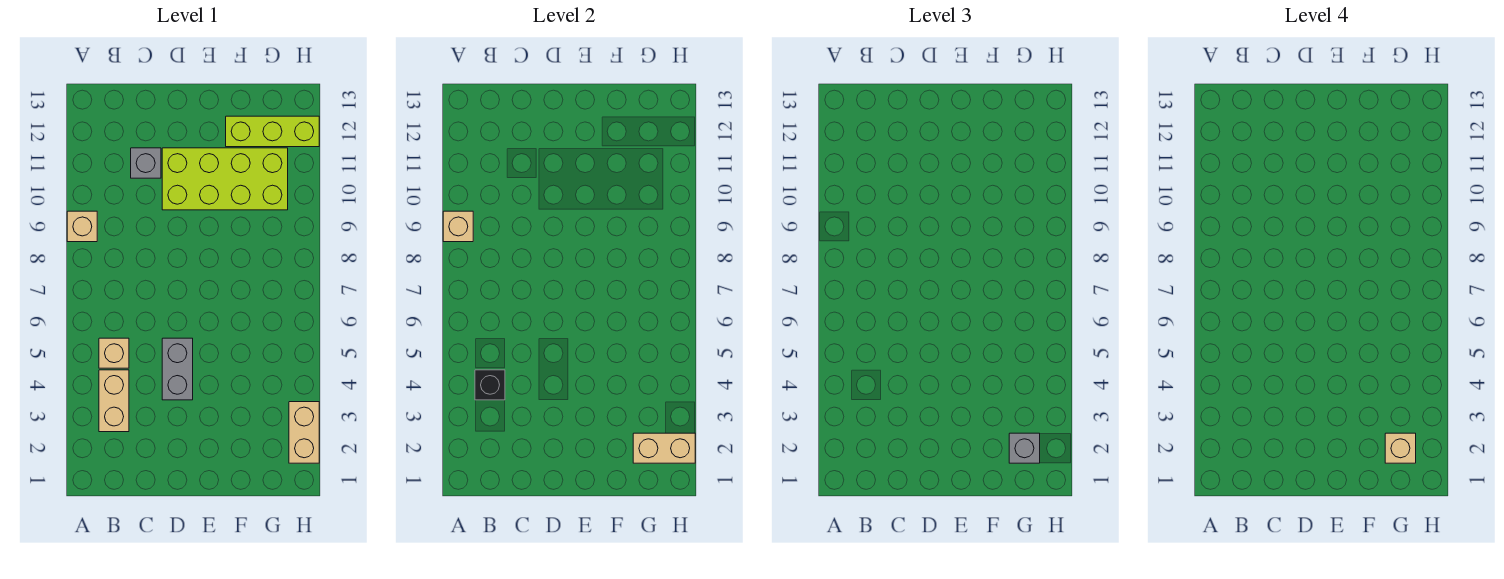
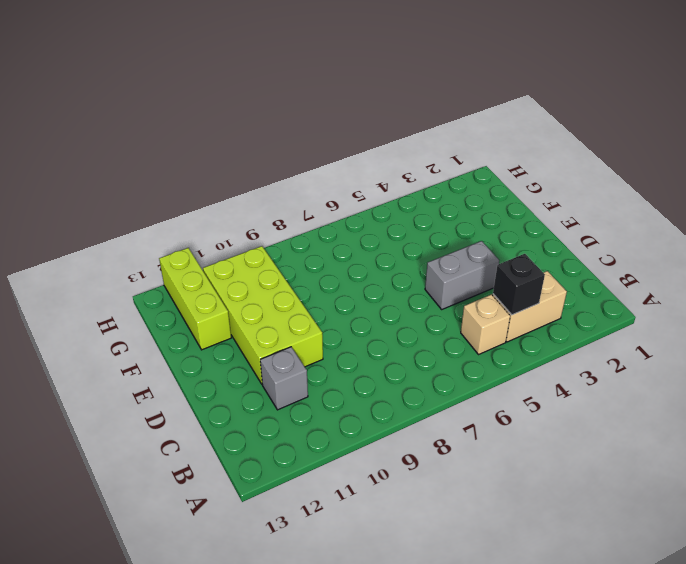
none -> tan brick A9 level 1
none -> tan brick H2:H3 level 1
none -> tan brick A9 level 2

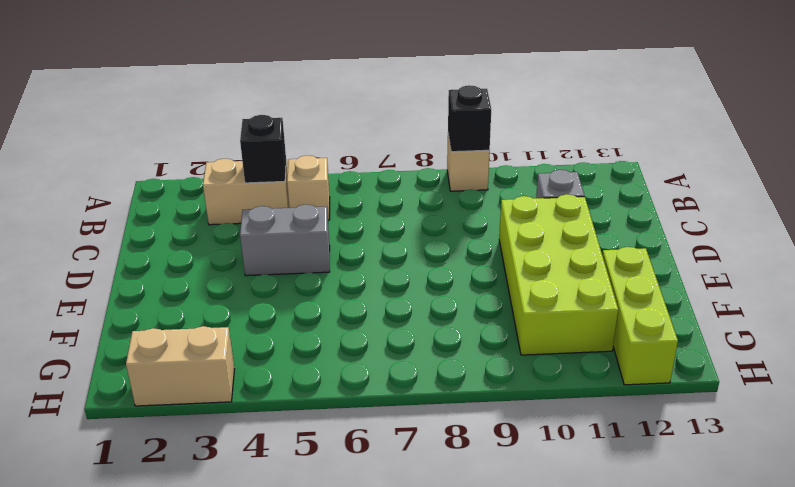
black brick A9 level 2 -> tan brick A9 level 2
none -> tan brick G2:H2 level 2
none -> grey brick G2 level 3
none -> tan brick G2 level 4

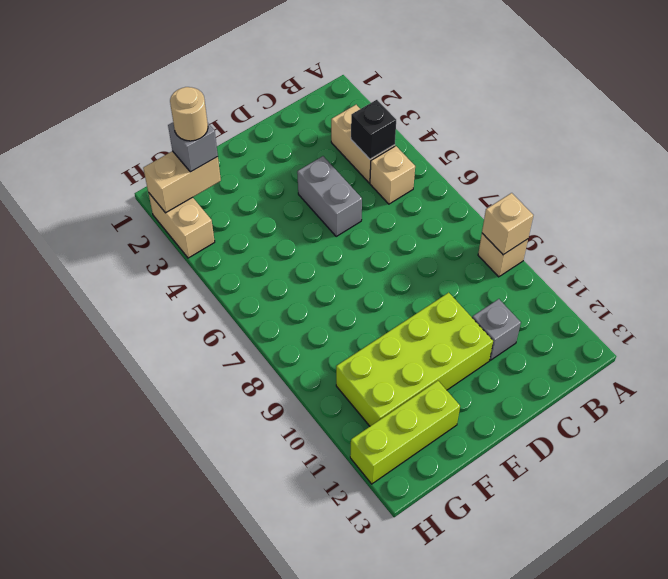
tan round brick G2 level 4 -> tan brick G2 level 4

